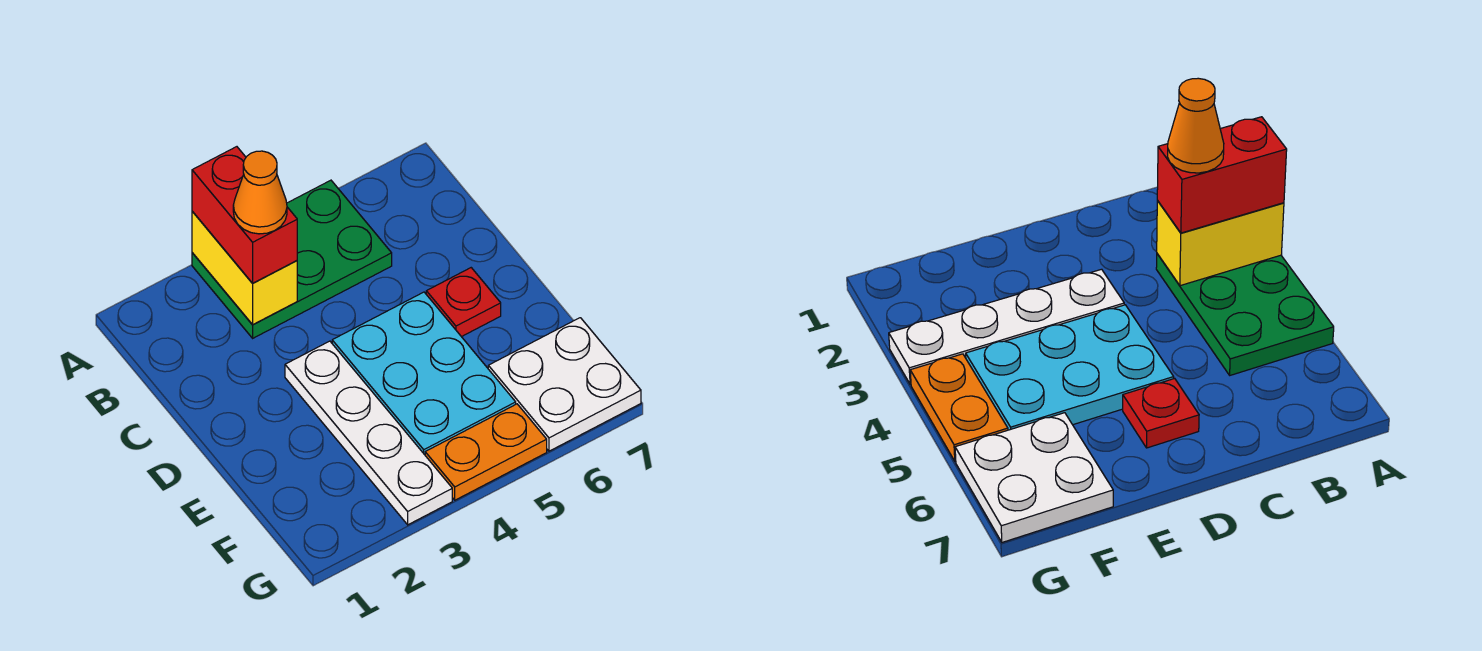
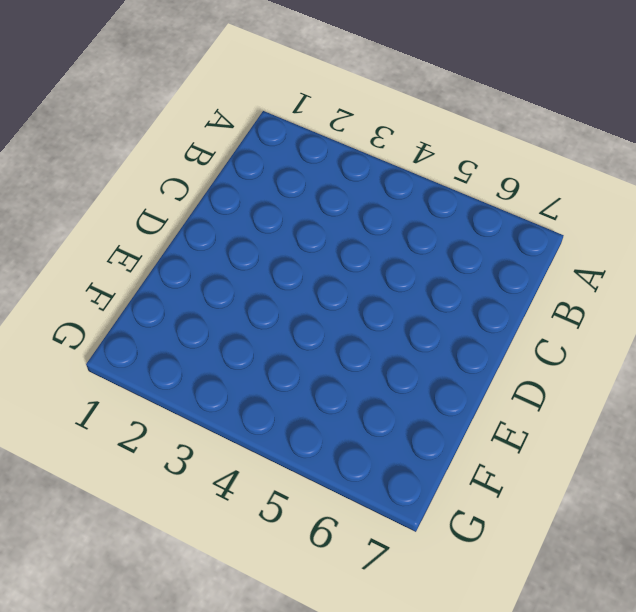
none -> green plate A3:B5 level 1
none -> white plate D3:G3 level 1

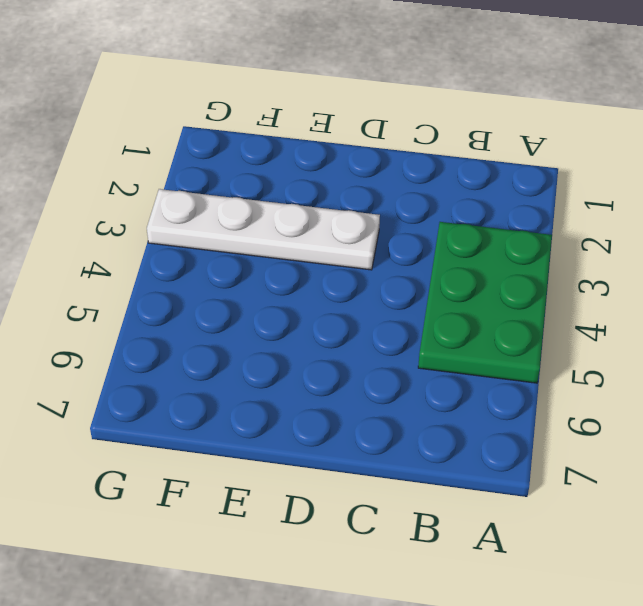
none -> cyan plate D4:F5 level 1
none -> red plate D6 level 1

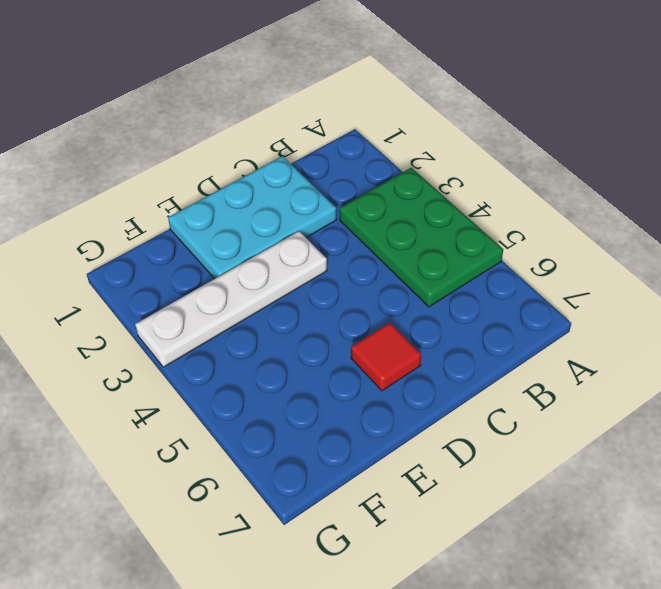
cyan plate C1:E2 level 1 -> cyan plate D4:F5 level 1
red tile D6 level 1 -> red plate D6 level 1
none -> white plate F6:G7 level 1
none -> orange plate G4:G5 level 1

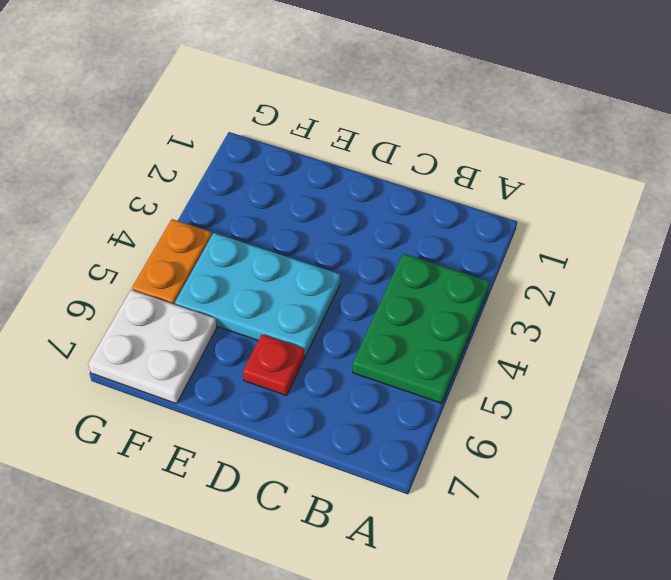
none -> white plate D3:G3 level 1
none -> yellow brick A3:B3 level 2

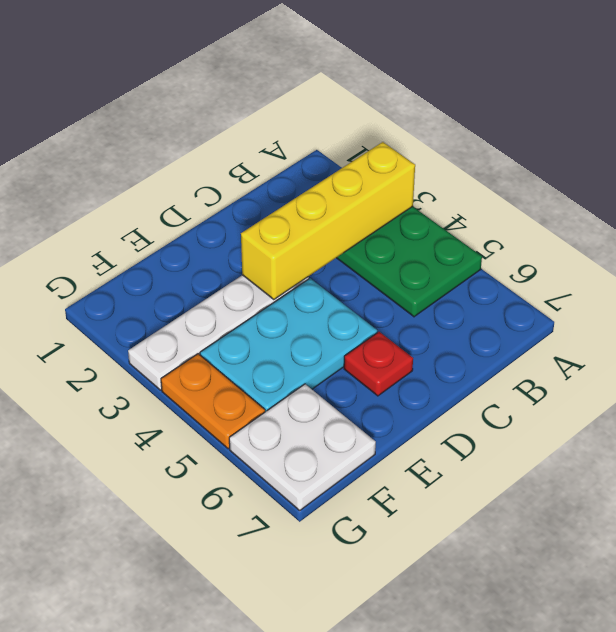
yellow brick A3:D3 level 2 -> yellow brick A3:B3 level 2
none -> red brick A3:B3 level 3
none -> orange cone B3 level 4

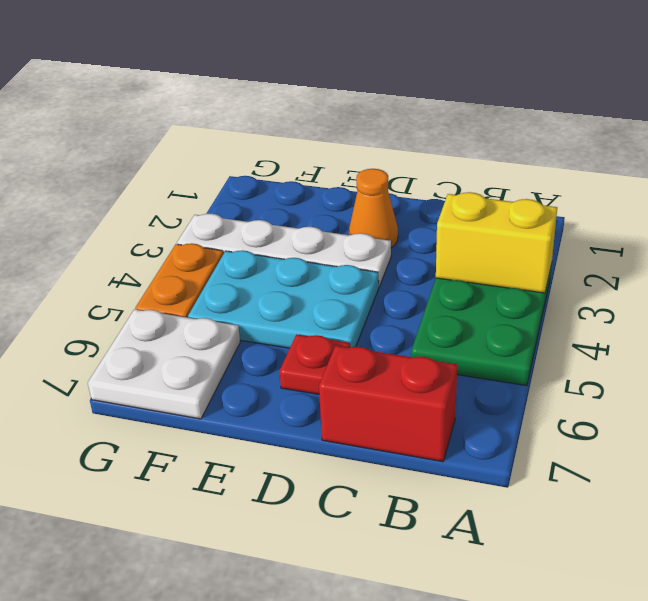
red brick B7:C7 level 1 -> red brick A3:B3 level 3
orange cone D2 level 1 -> orange cone B3 level 4

